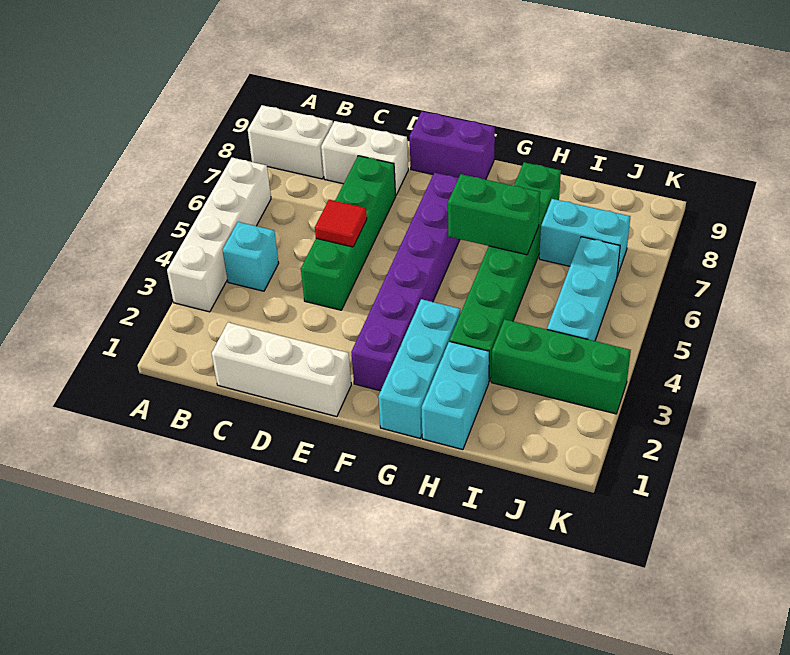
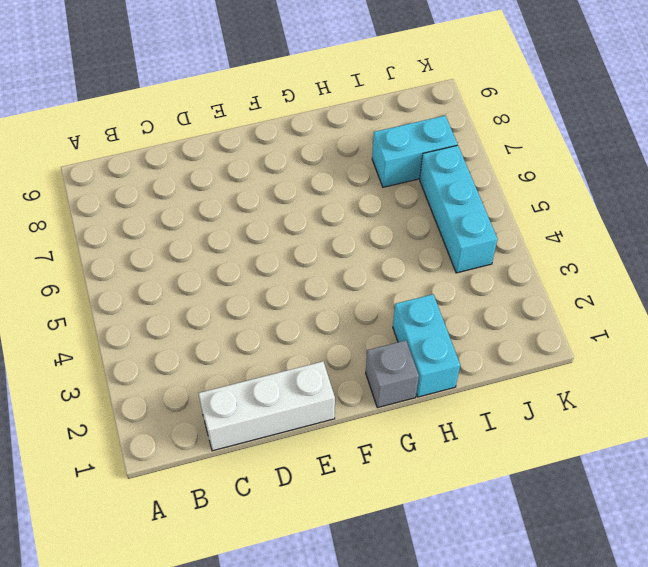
grey brick G1 level 1 -> cyan brick G1:G3 level 1
none -> white brick A3:A6 level 1
none -> white brick A8:B8 level 1
none -> cyan brick B4 level 1

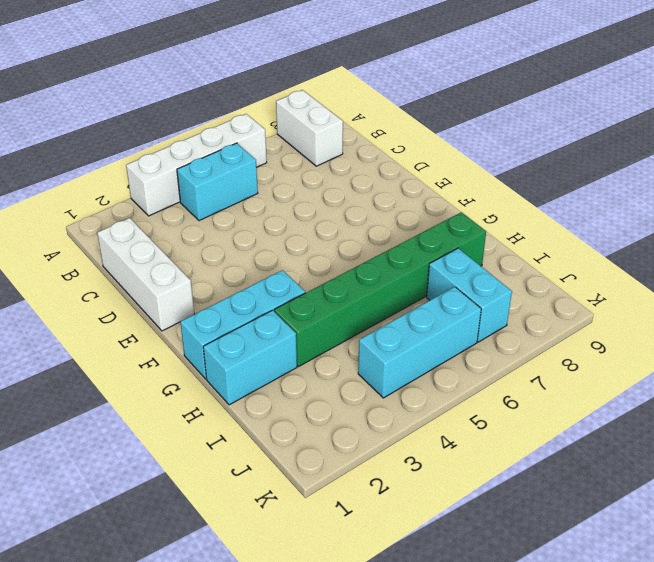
cyan brick B4:B5 level 1 -> cyan brick B4 level 1
none -> white brick C8:D8 level 1
none -> green brick D4:D7 level 1
none -> purple brick E9:F9 level 1

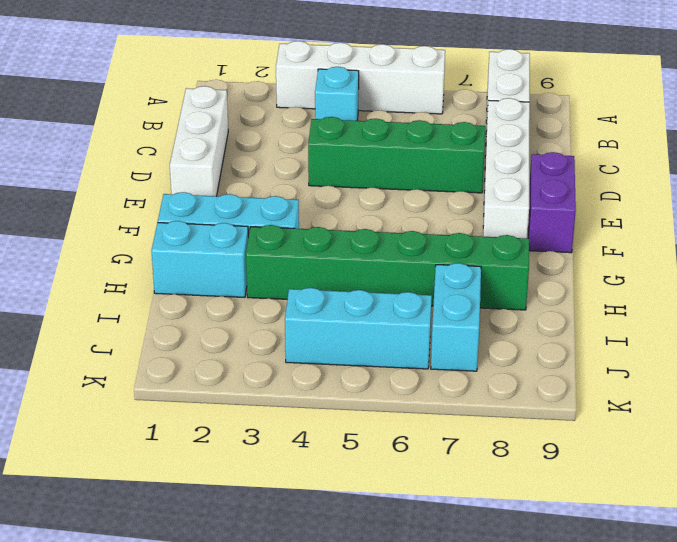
white brick C8:F8 level 1 -> white brick C8:D8 level 1
none -> purple brick F2:F7 level 1
none -> green brick I3:K3 level 1
none -> red tile D5 level 2

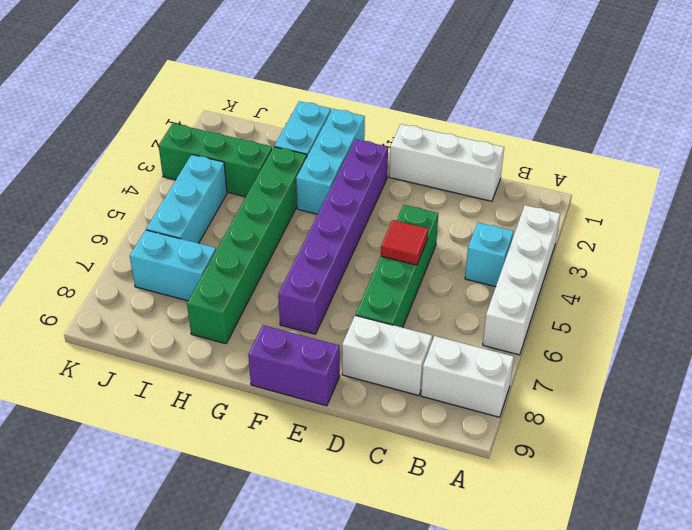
none -> green brick G6:H6 level 2

